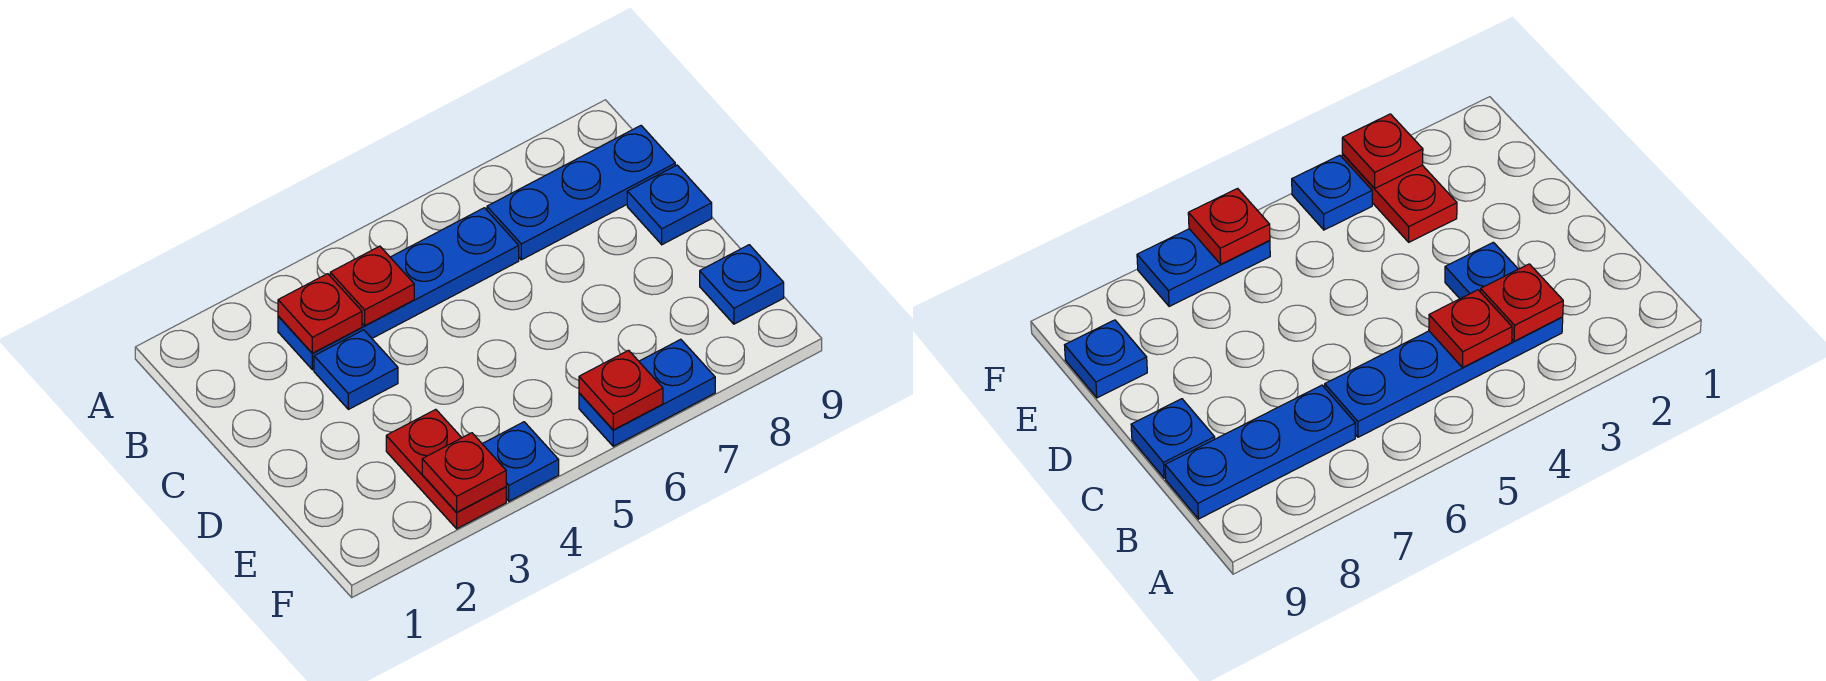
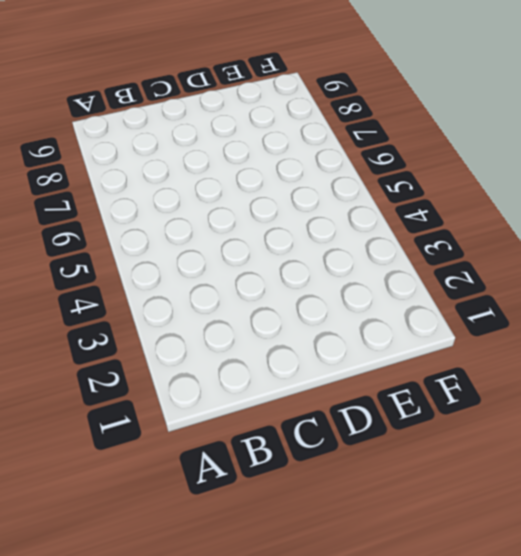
none -> blue plate B3:B6 level 1
none -> blue plate B7:B9 level 1
none -> blue plate C3 level 1

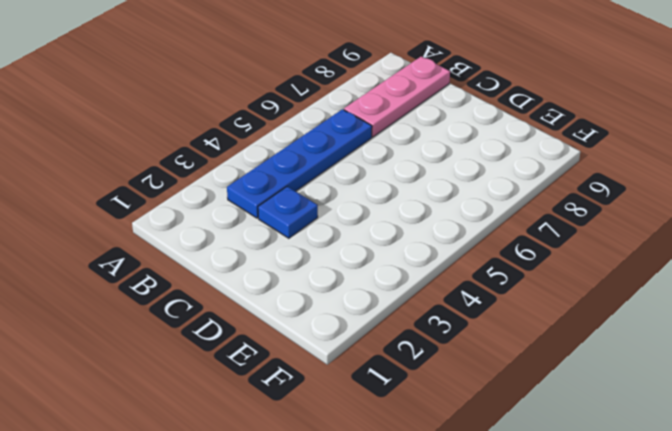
pink plate B7:B9 level 1 -> blue plate B7:B9 level 1
none -> blue plate C9 level 1
none -> red plate E3:F3 level 1
none -> blue plate E9 level 1

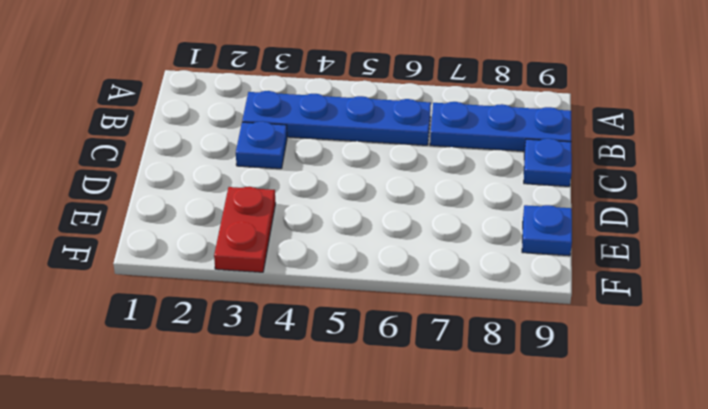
none -> blue plate F4 level 1
none -> blue plate F6:F7 level 1
none -> red plate B3 level 2

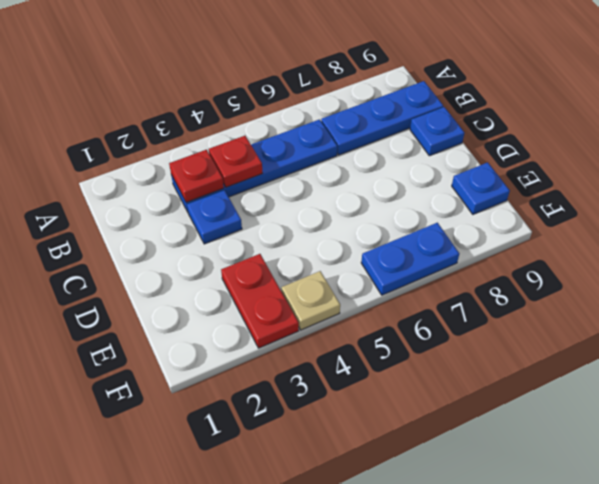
tan plate F4 level 1 -> blue plate F4 level 1
none -> red plate F3 level 2
none -> red plate F6 level 2

